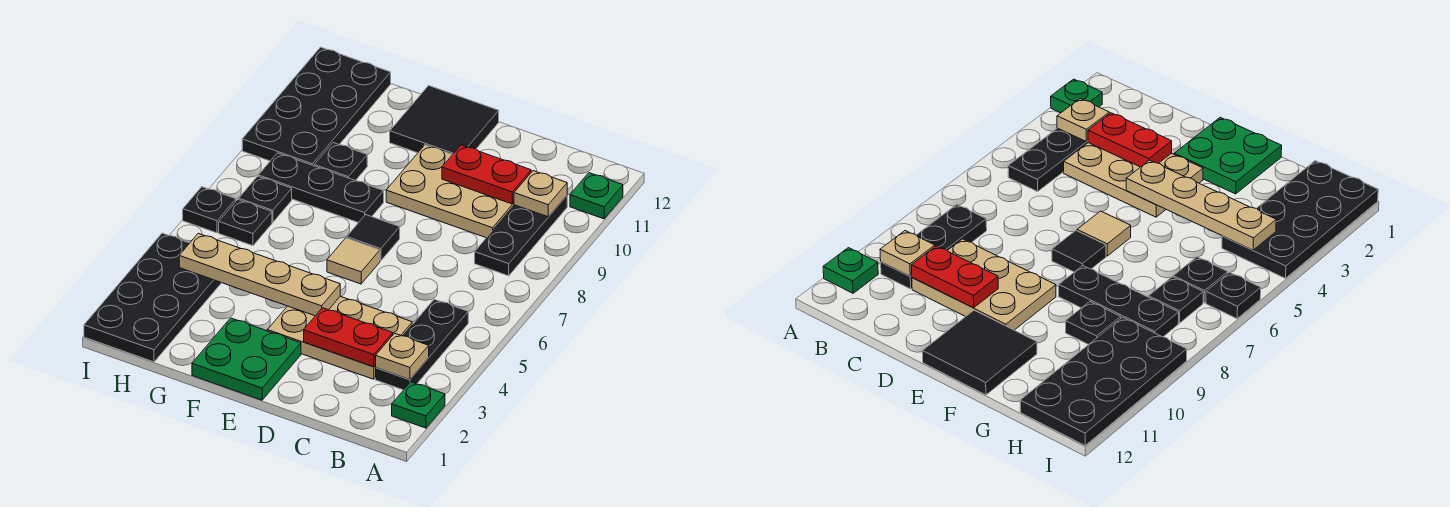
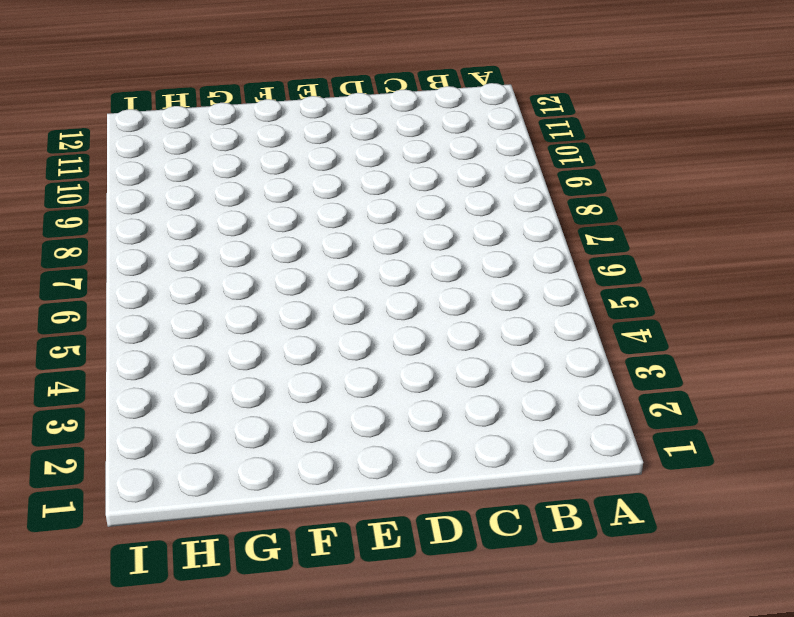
none -> green plate A2 level 1
none -> green plate A11 level 1
none -> black plate B3:B5 level 1

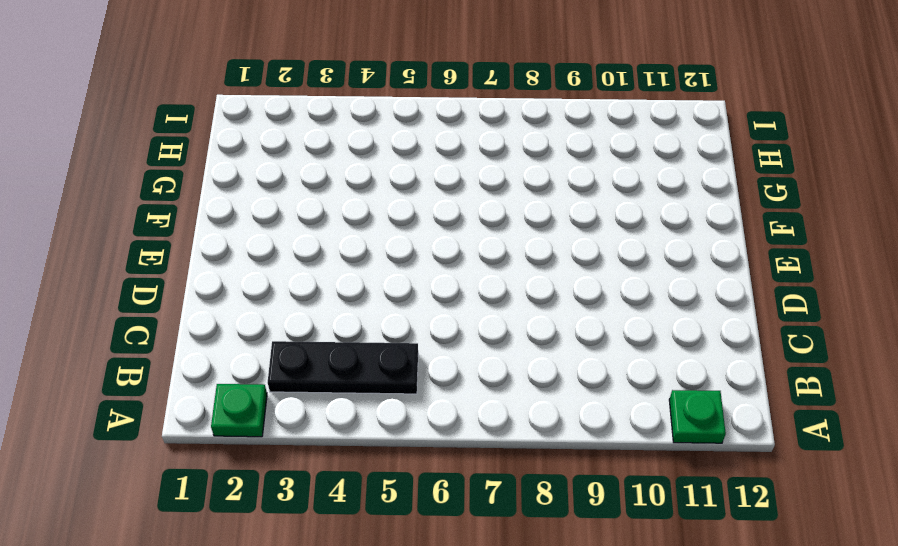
none -> black plate B8:B10 level 1
none -> tan plate C3:E4 level 1
none -> tan plate C9:E10 level 1

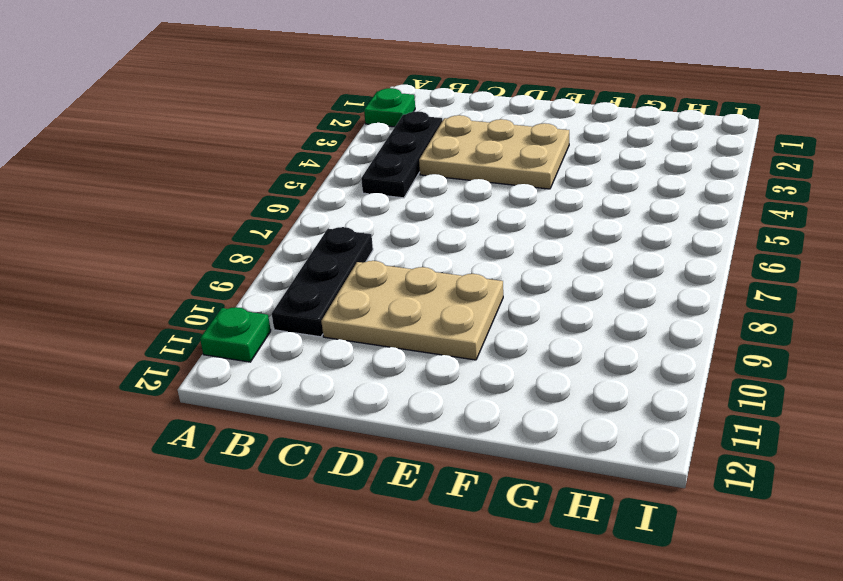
none -> green plate E1:F2 level 1
none -> tan tile E6 level 1
none -> black tile E7 level 1

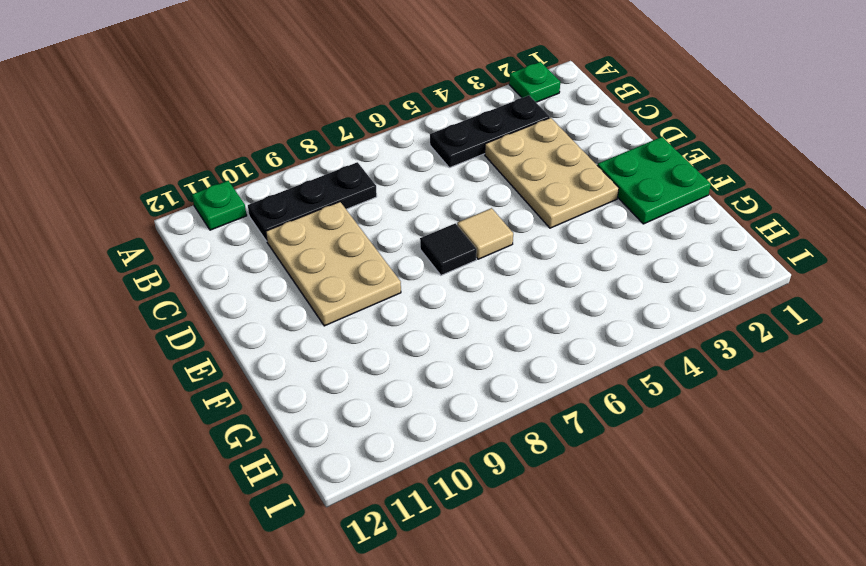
none -> black tile E11:F12 level 1
none -> black plate F8:H8 level 1
none -> black plate G9 level 1

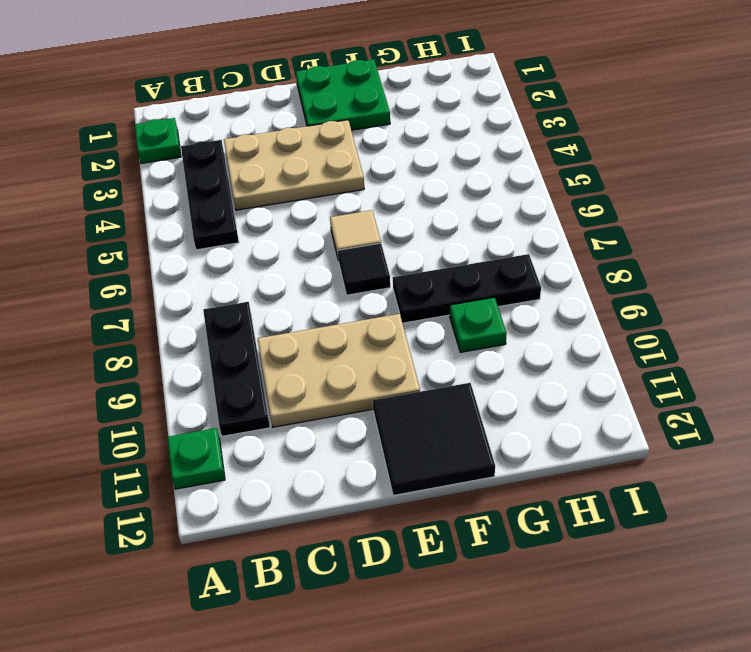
green plate G9 level 1 -> black plate G9 level 1
none -> black plate H1:I4 level 1
none -> black plate H6 level 1
none -> black plate H7 level 1

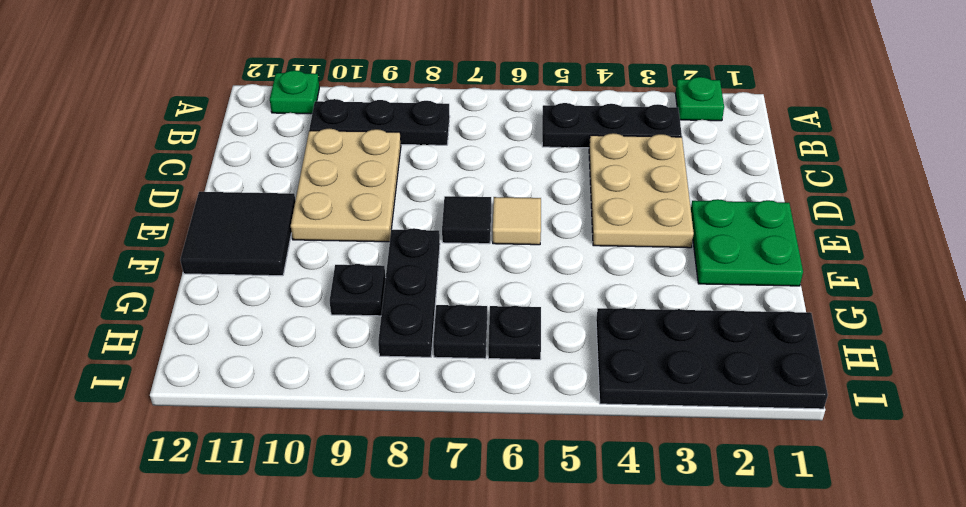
none -> black plate H9:I12 level 1
none -> black plate I6 level 1
none -> tan plate B3 level 2

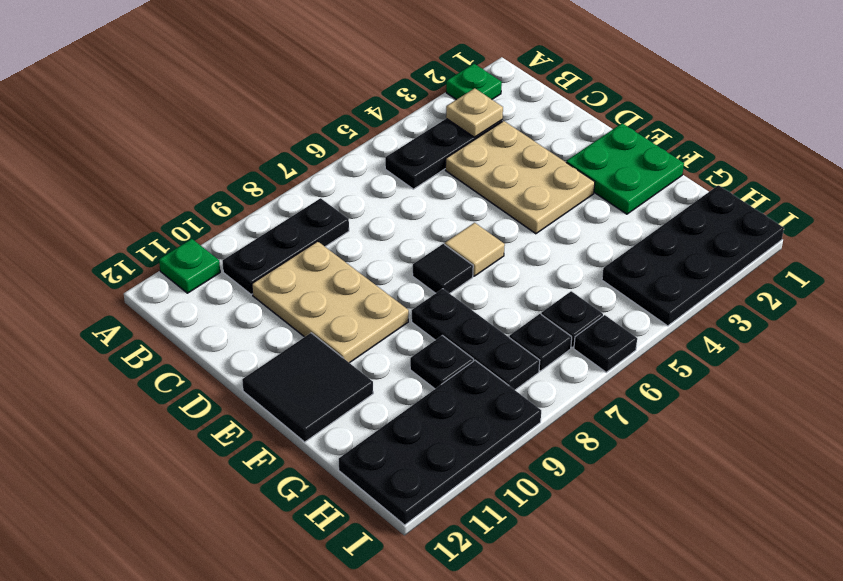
none -> tan plate B10 level 2
none -> red plate C3:D3 level 2
none -> red plate C10:D10 level 2

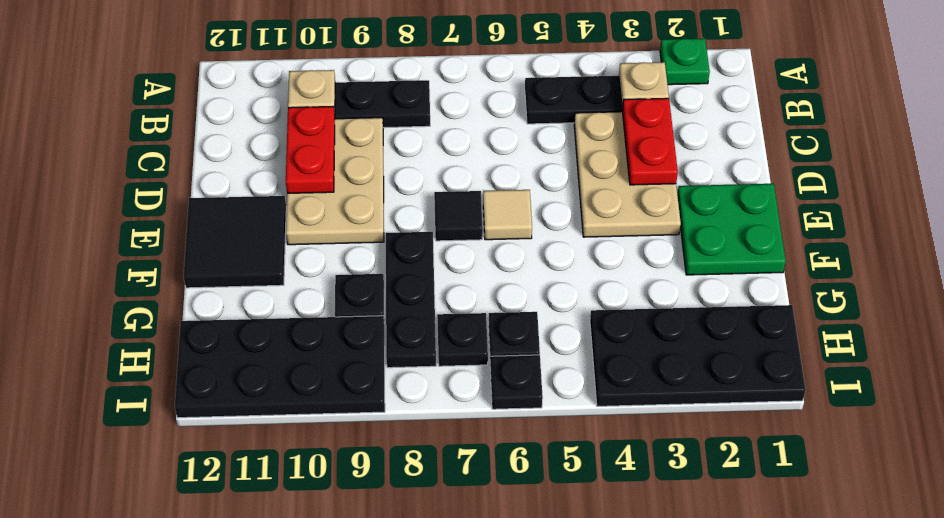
none -> green plate A11 level 1
none -> tan plate E4:H4 level 2

